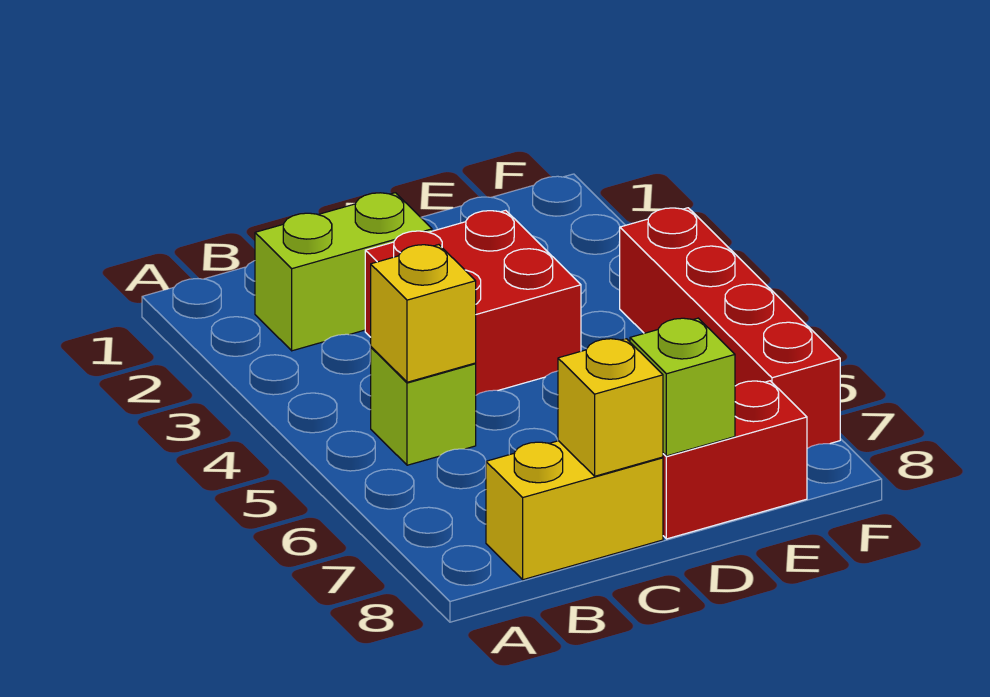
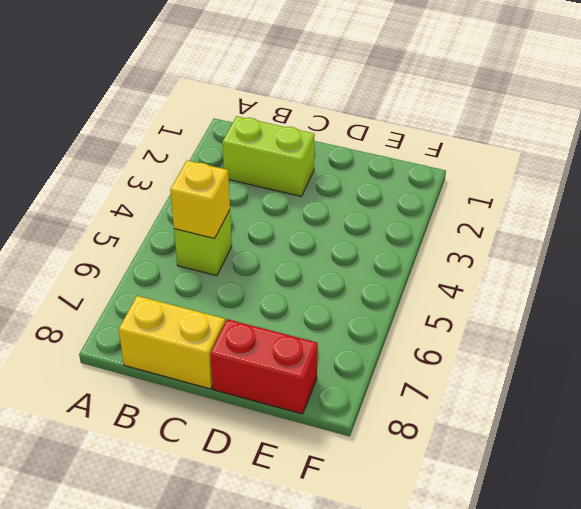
none -> red brick C3:D4 level 1
none -> red brick F4:F7 level 1

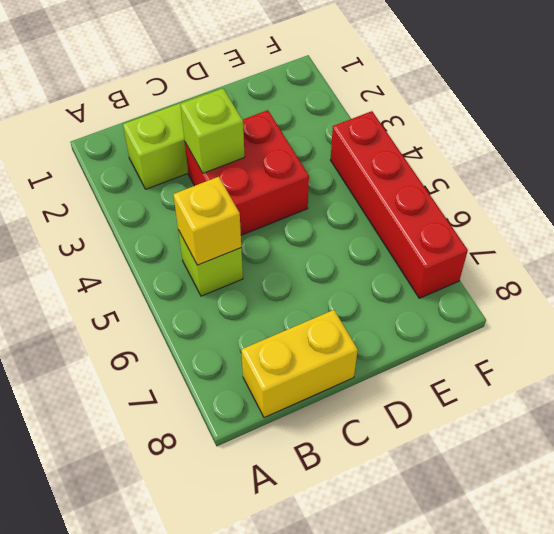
lime brick C3 level 2 -> lime brick D8 level 2
none -> red brick D8:E8 level 1
none -> yellow brick C8 level 2

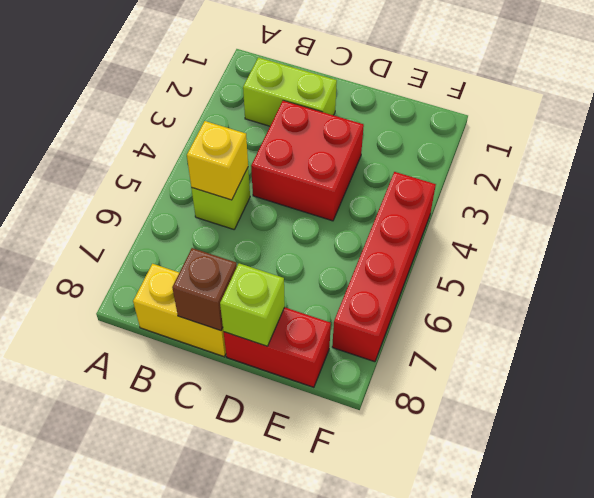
brown brick C8 level 2 -> yellow brick C8 level 2

